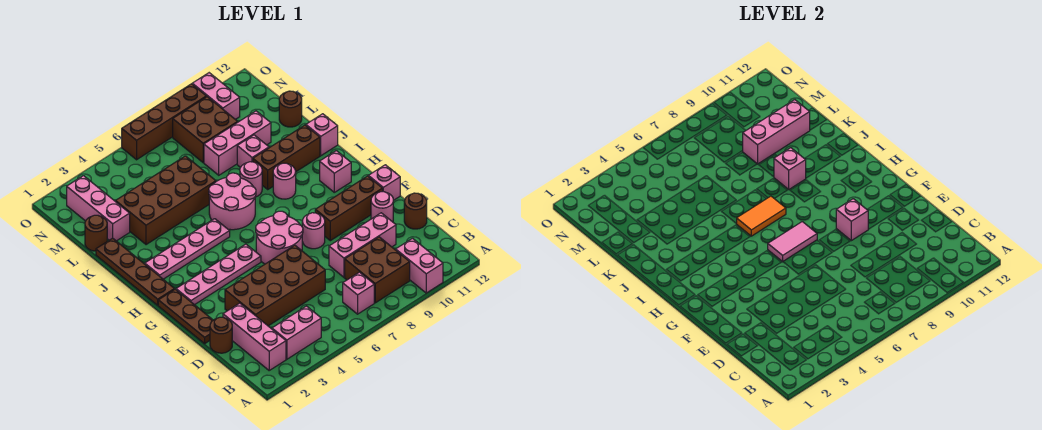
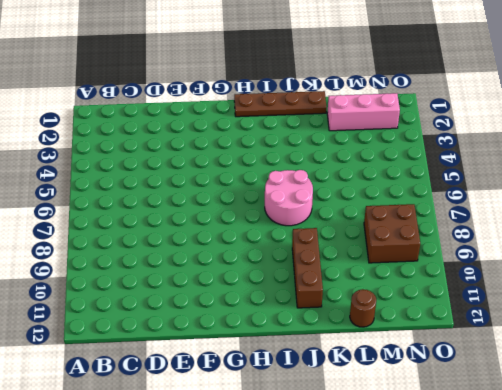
none -> pink brick A10:B10 level 1
none -> pink brick B2:D2 level 1
none -> pink brick B3:B4 level 1
none -> pink brick B7 level 1

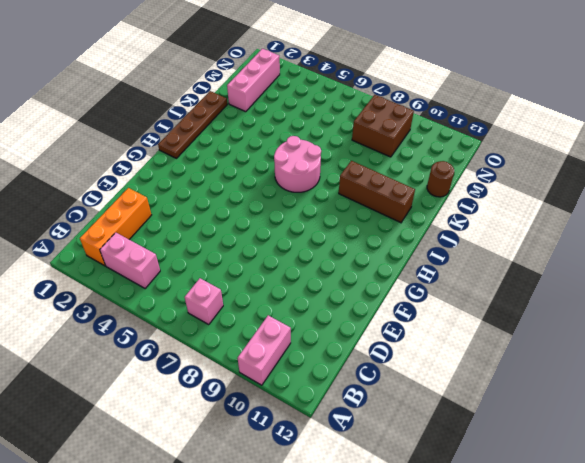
orange brick B2:D2 level 1 -> pink brick B2:D2 level 1
none -> brown brick B8:C9 level 1
none -> brown round brick D1 level 1
none -> brown brick D3:E6 level 1
none -> pink brick D8:D10 level 1

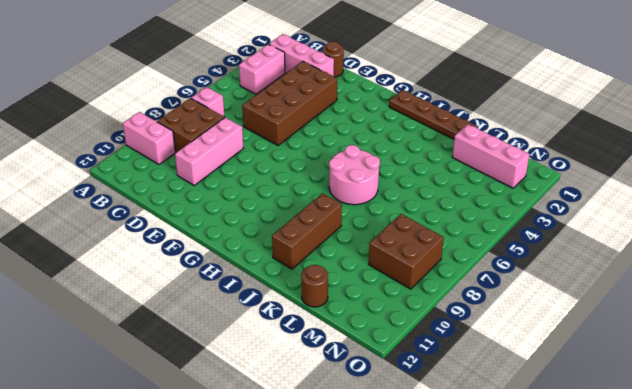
none -> brown round brick D12 level 1
none -> brown plate E1:G1 level 1
none -> pink round brick E11 level 1
none -> pink round brick F6:G7 level 1

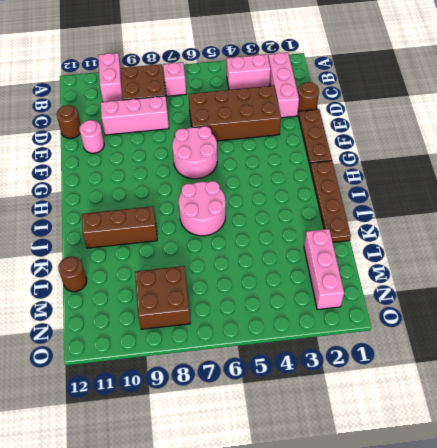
none -> pink round brick F8 level 1
none -> brown brick F9:F11 level 1
none -> pink brick F12 level 1
none -> pink plate G2:G5 level 1

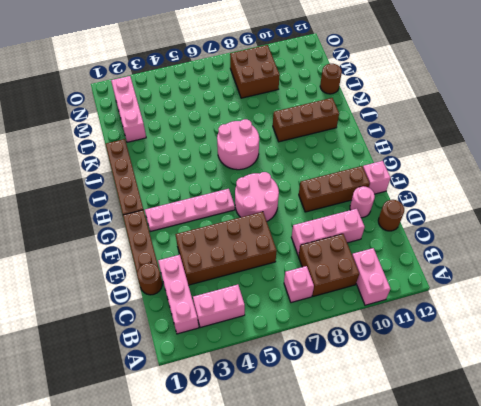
none -> pink round brick F8 level 1
none -> pink brick H11 level 1
none -> pink plate I2:I5 level 1
none -> pink round brick I9 level 1

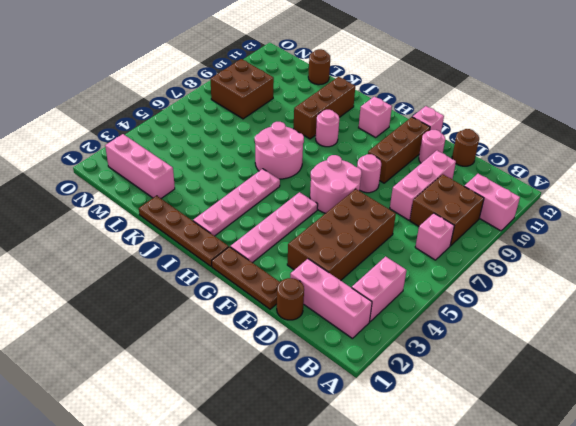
none -> pink round brick J8 level 1
none -> pink brick J12 level 1
none -> brown brick K3:L6 level 1
none -> pink brick K9 level 1

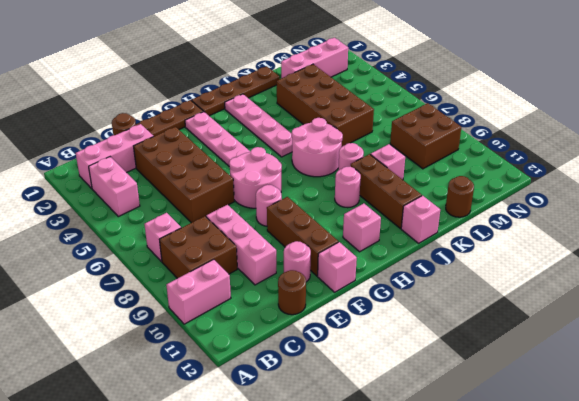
none -> brown round brick L1 level 1
none -> pink brick L8:L10 level 1
none -> pink brick N10:O10 level 1
none -> brown brick O6:O9 level 1

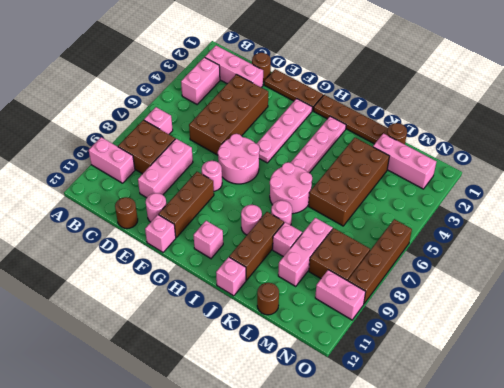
none -> pink brick F9 level 2
none -> pink tile G6:G7 level 2
none -> orange tile I6:I7 level 2
none -> pink brick J9 level 2

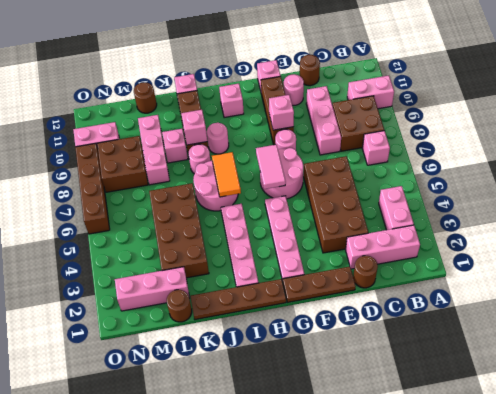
none -> pink brick L9:L11 level 2

